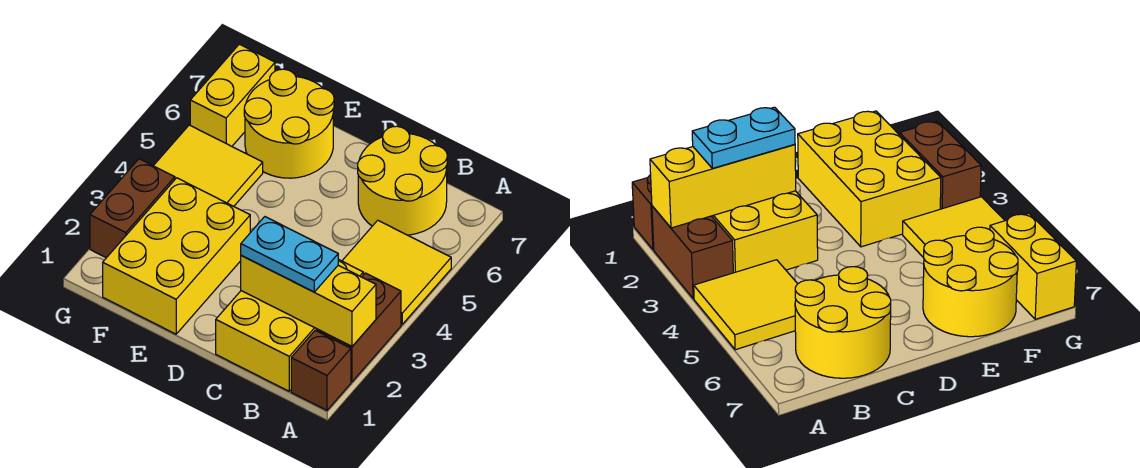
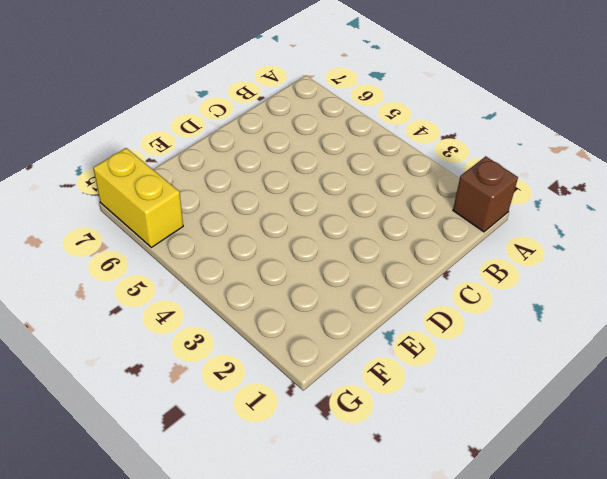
none -> brown brick A2:A3 level 1
none -> yellow tile A4:B5 level 1
none -> yellow brick B1:C3 level 1

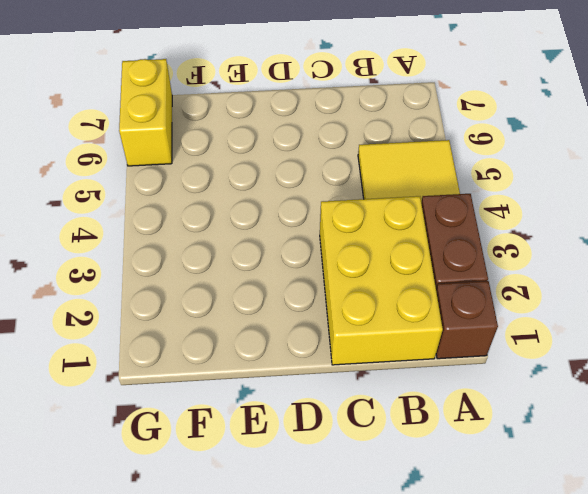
none -> yellow round brick B6:C7 level 1
none -> yellow brick E1:F3 level 1
none -> yellow round brick E6:F7 level 1

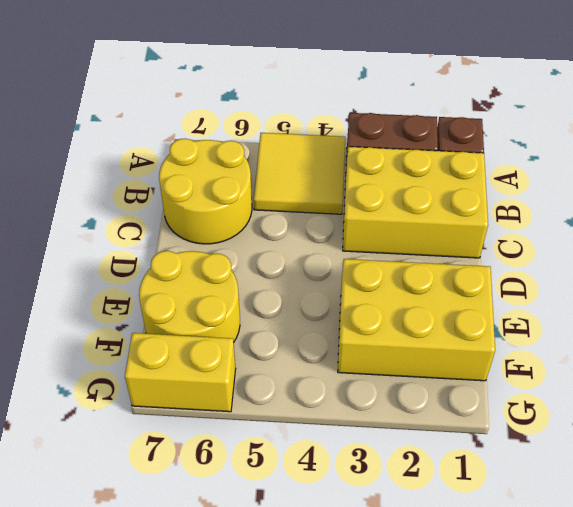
none -> yellow tile F4:G5 level 1
none -> brown brick G2:G3 level 1
none -> yellow brick A2:C2 level 2

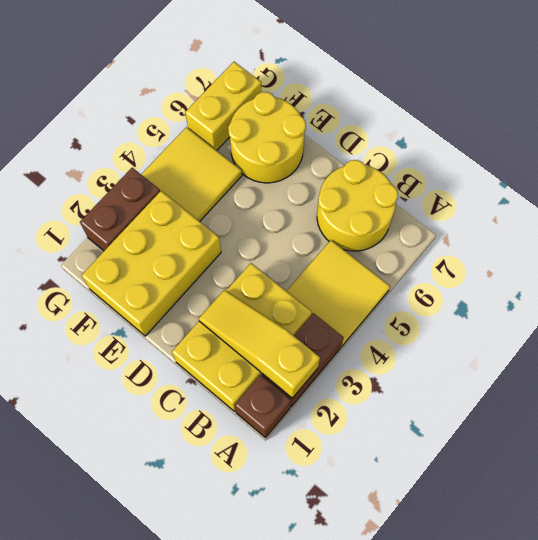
yellow slope A2:C2 level 2 top A -> yellow brick A2:C2 level 2
none -> cyan plate B2:C2 level 3

